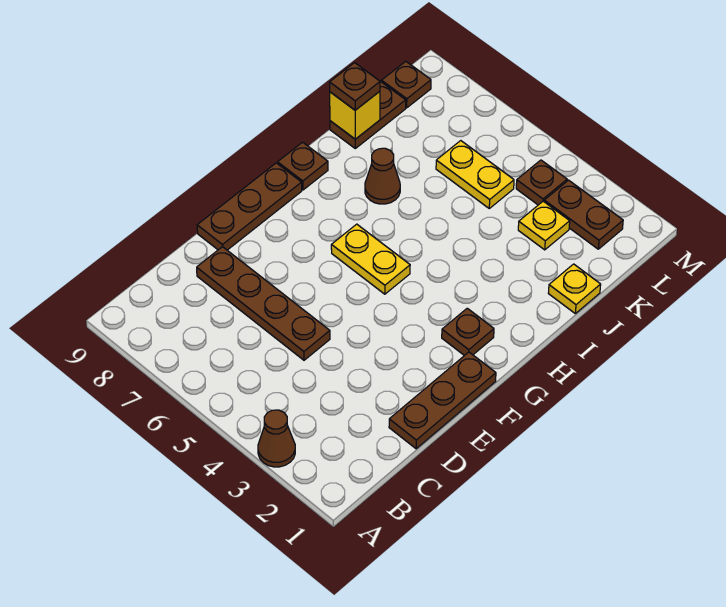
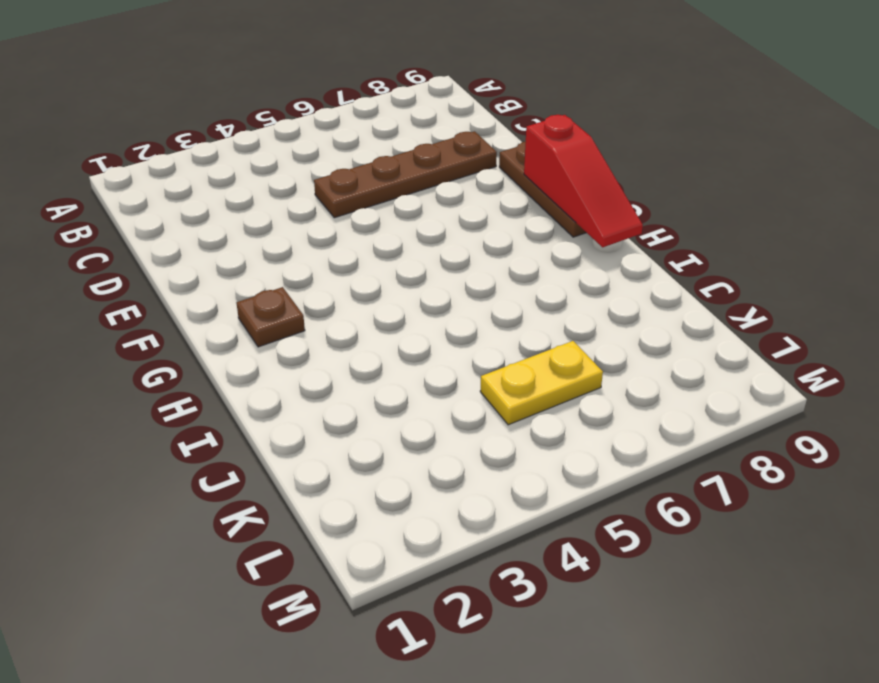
red slope F9:H9 level 2 top F -> none
none -> brown cone A3 level 1
none -> brown plate D1:F1 level 1
none -> yellow plate G5:G6 level 1

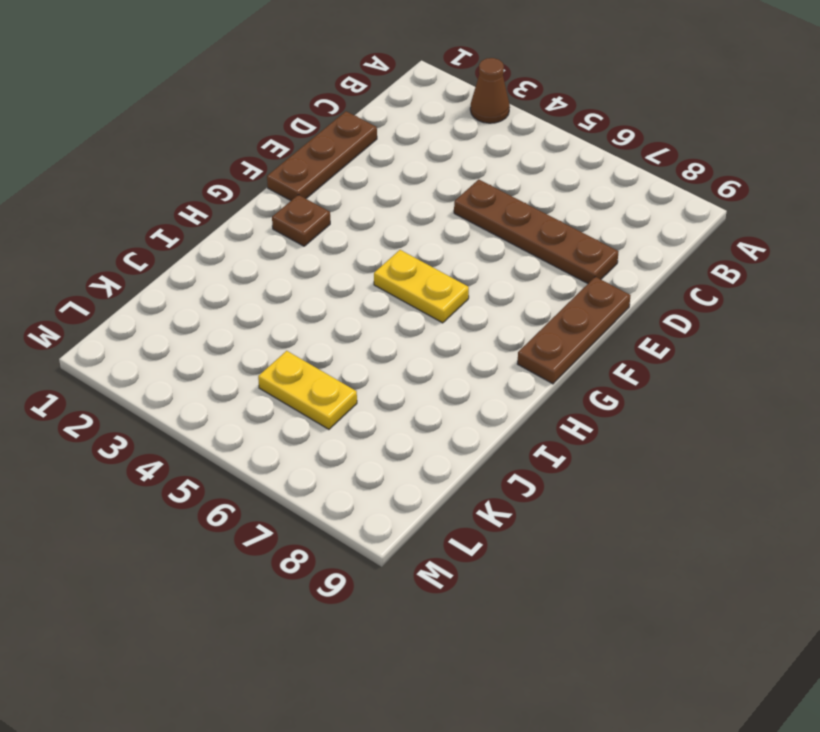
none -> brown plate H9 level 1
none -> brown cone I7 level 1
none -> yellow plate J1 level 1

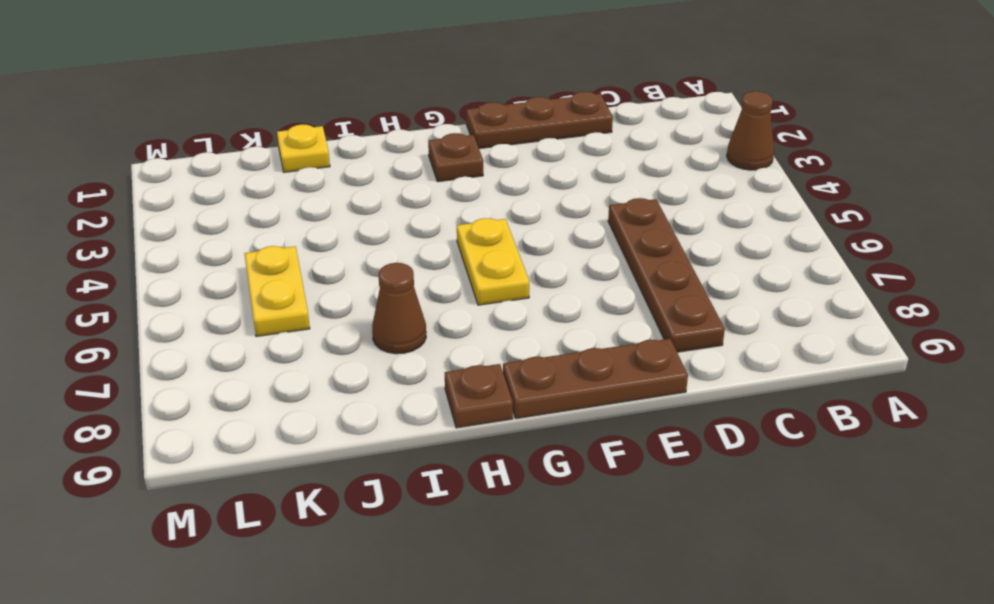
none -> brown plate J9:K9 level 1
none -> yellow plate K3 level 1
none -> brown plate L2:L3 level 1

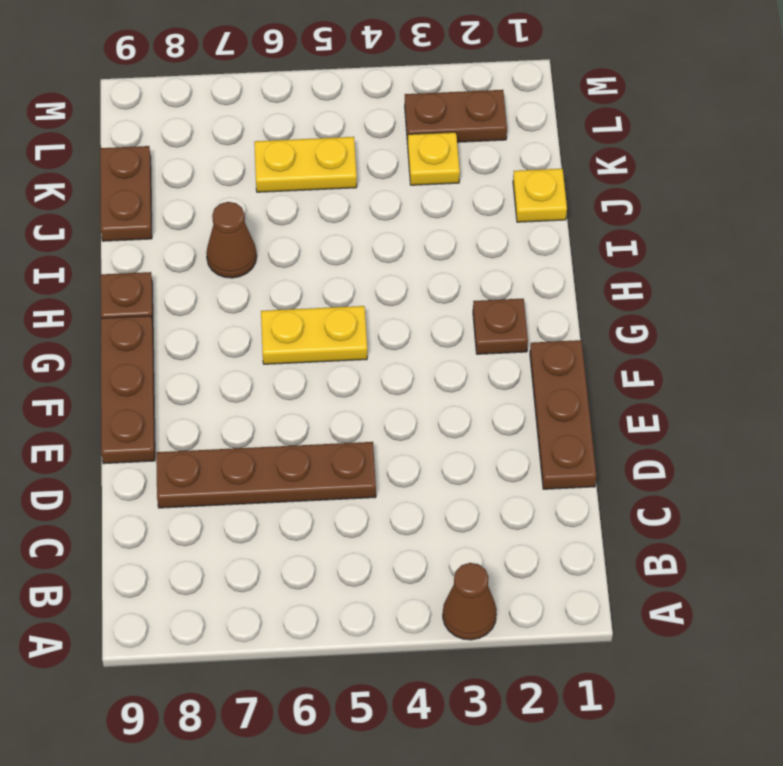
none -> brown plate L4 level 1
none -> brown plate L9 level 1
none -> yellow brick J9 level 2

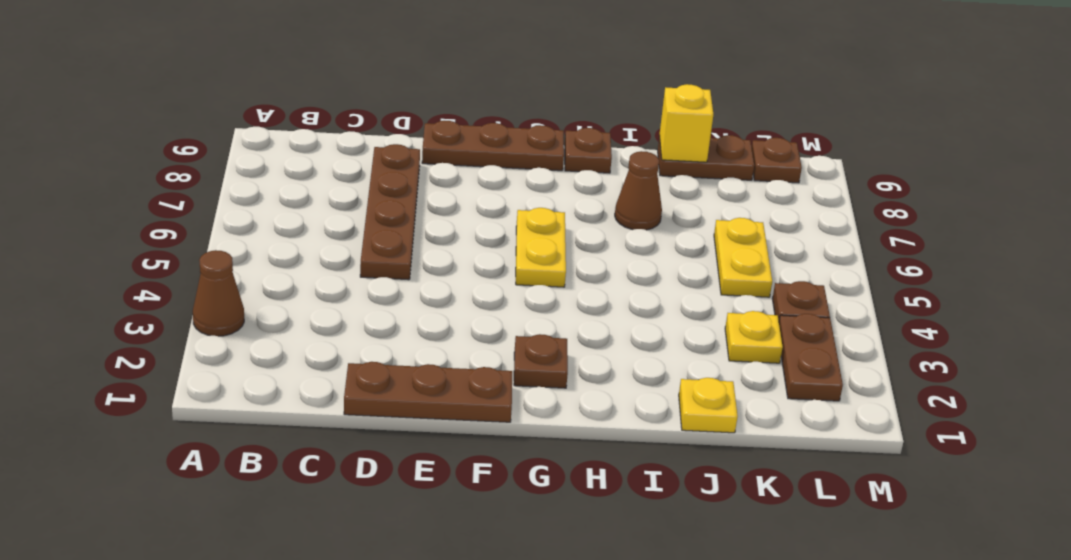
none -> brown plate J9 level 3

